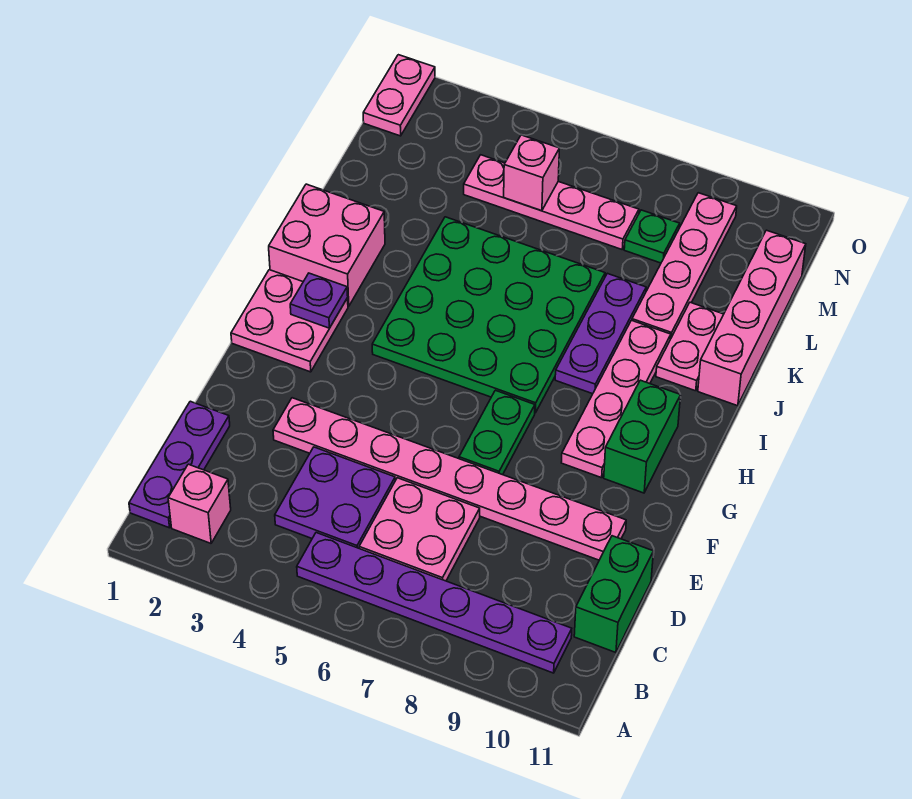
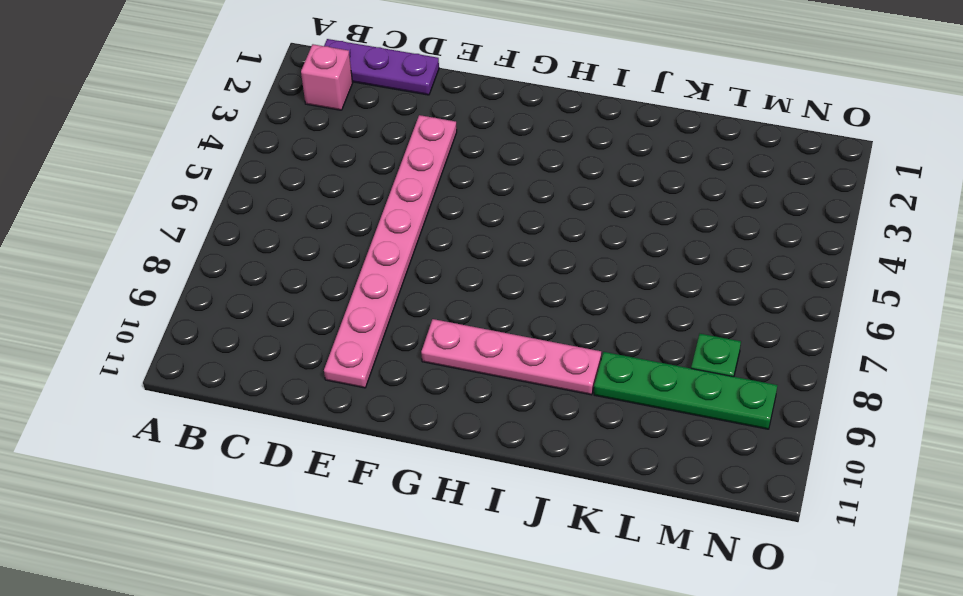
green plate K9:N9 level 1 -> pink plate K9:N9 level 1
none -> purple plate B5:B10 level 1
none -> purple plate C4:D5 level 1
none -> pink plate C6:D7 level 1

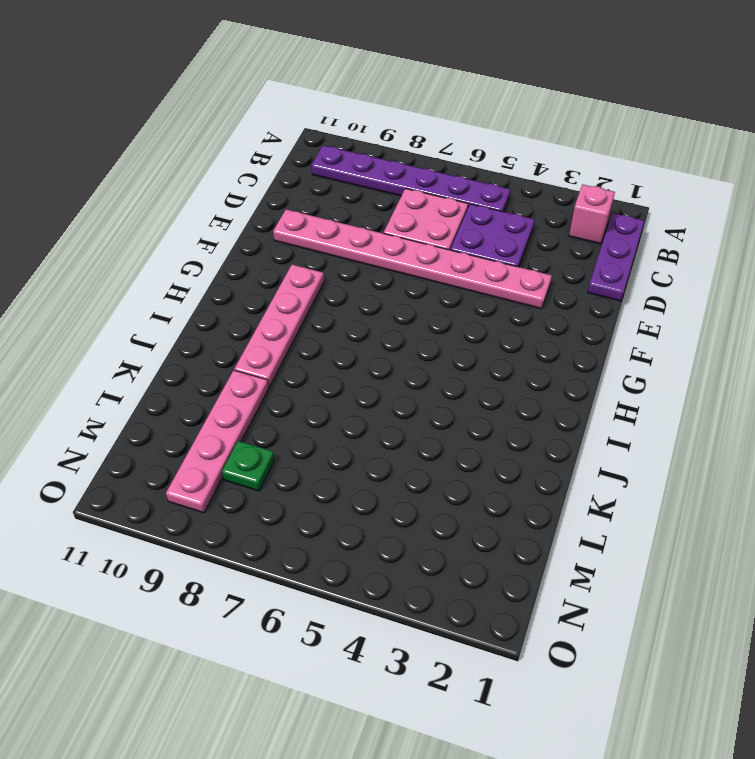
none -> green brick C11:D11 level 1
none -> green plate F7:G7 level 1
none -> pink plate G1:H2 level 1

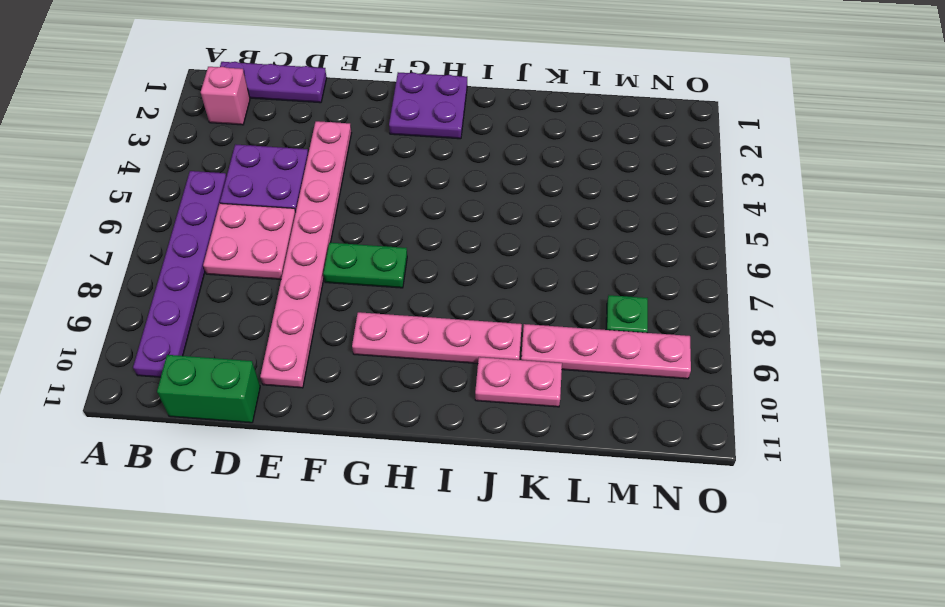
purple plate G1:H2 level 1 -> pink plate G1:H2 level 1
none -> green brick G10:H10 level 1
none -> green plate H4:K7 level 1
none -> pink brick I1:J2 level 1

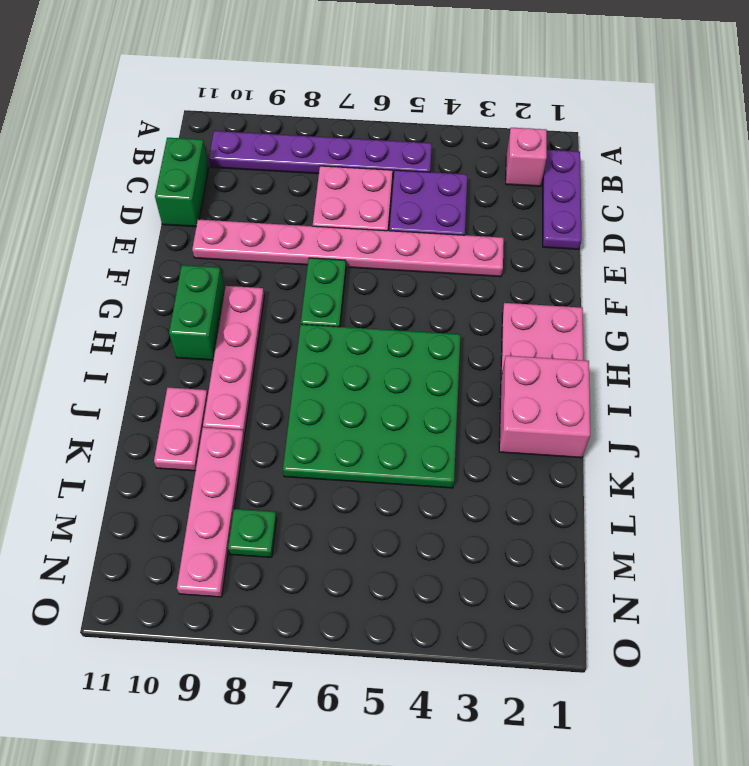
none -> purple plate I8:K8 level 1
none -> pink brick J11:M11 level 1
none -> pink plate M4:M7 level 1

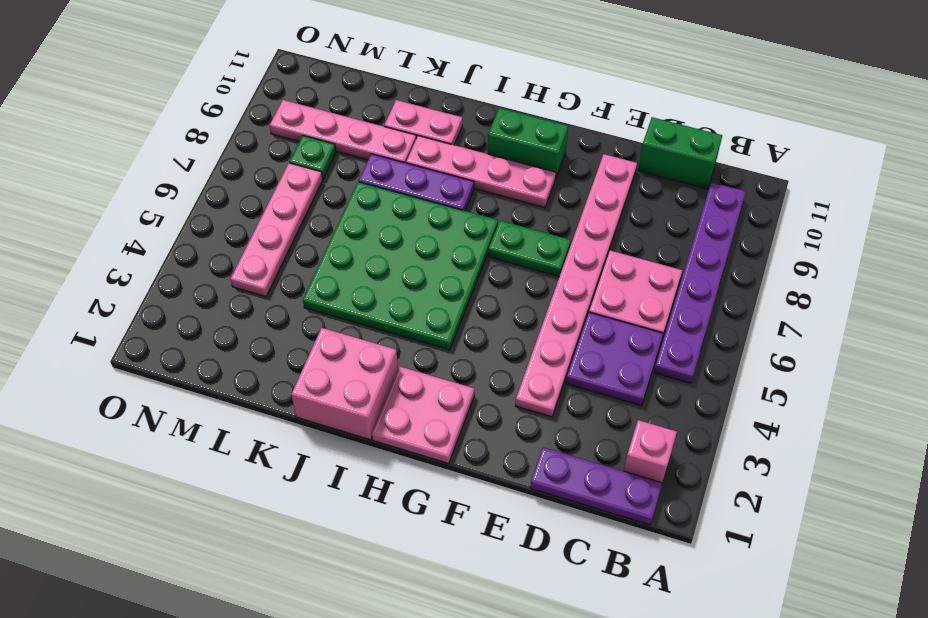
none -> pink brick J11:M11 level 1
none -> pink plate N1:O1 level 1
none -> purple plate H2 level 2

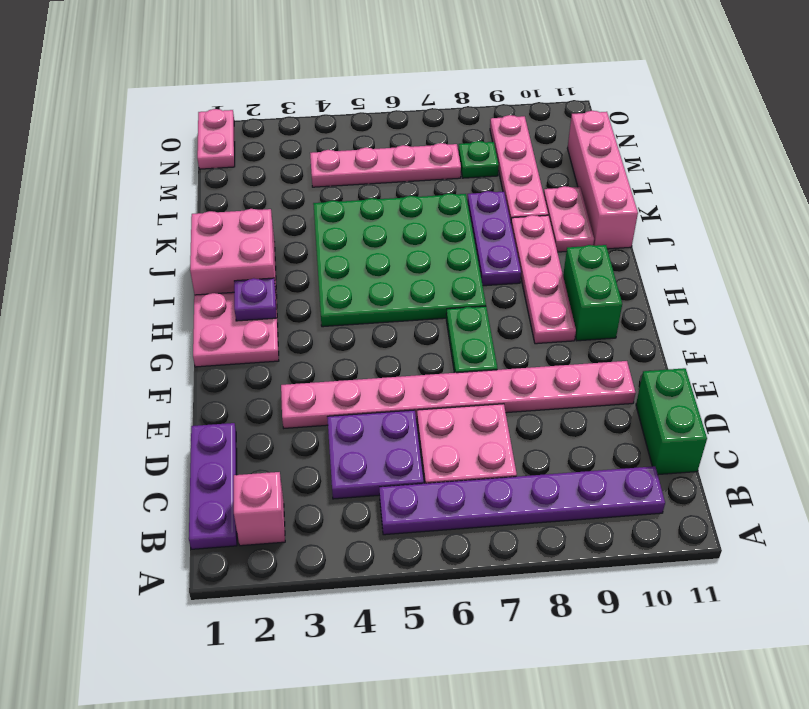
none -> pink brick M5 level 2

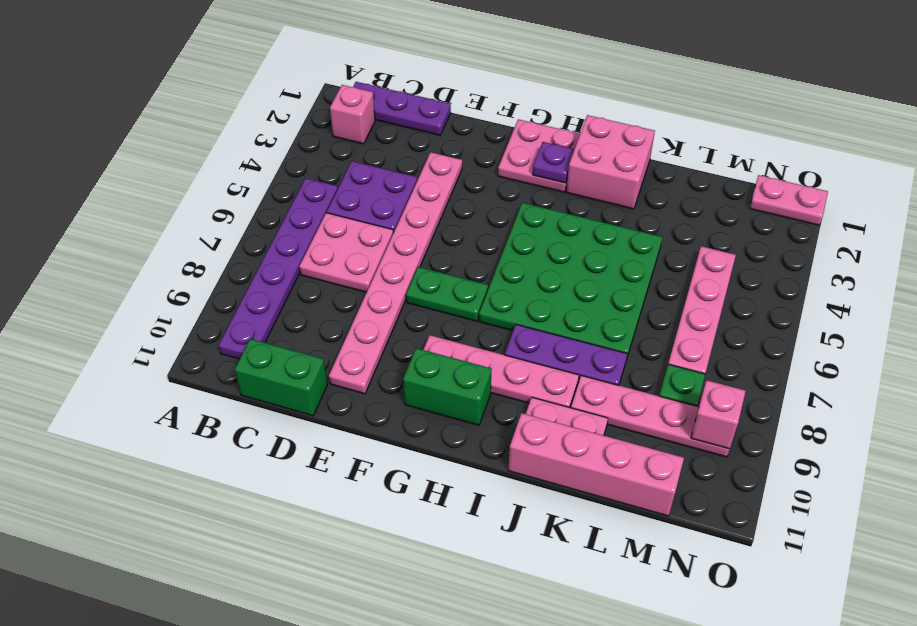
pink brick N9 level 2 -> pink brick M5 level 2

